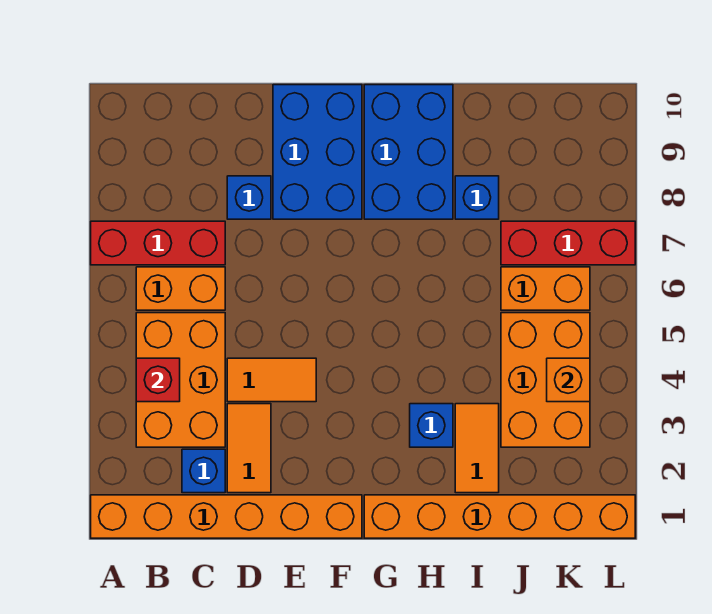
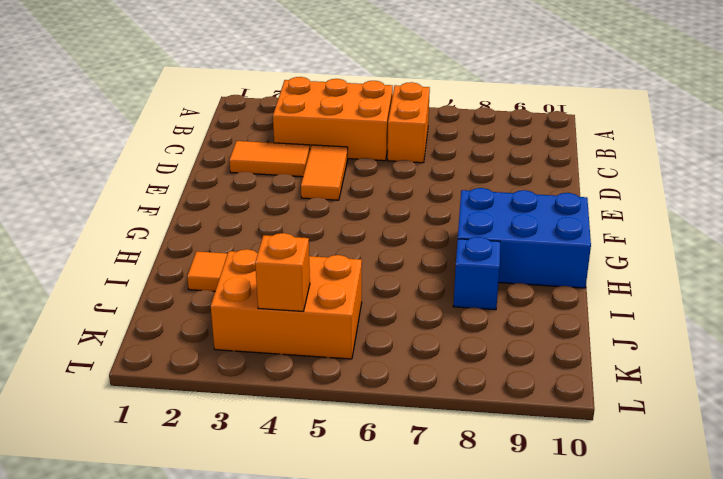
none -> orange brick A1:F1 level 1
none -> red brick A7:C7 level 1
none -> blue brick C2 level 1

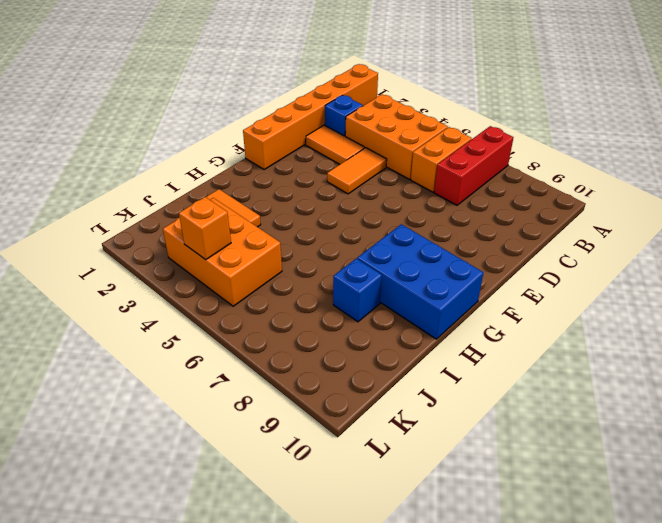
none -> blue brick D8 level 1
none -> blue brick E8:F10 level 1
none -> orange brick G1:L1 level 1

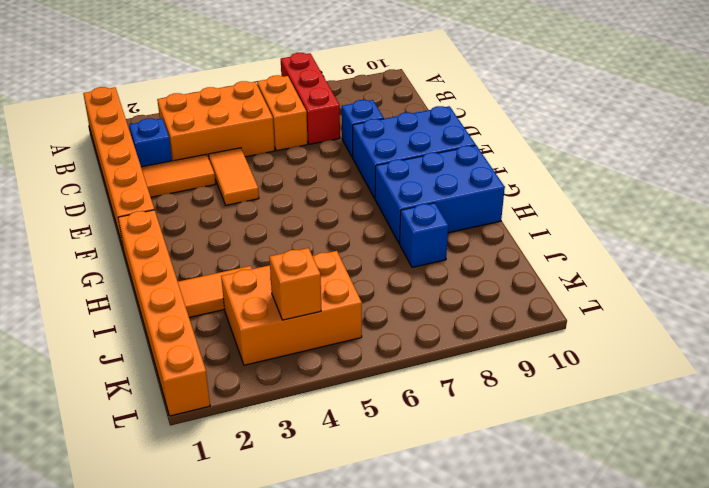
none -> blue brick H3 level 1
none -> orange brick J6:K6 level 1
none -> red brick J7:L7 level 1

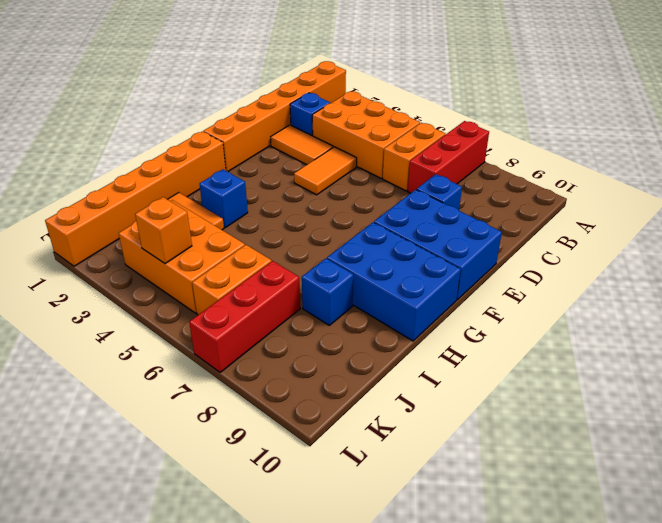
none -> red brick B4 level 2

